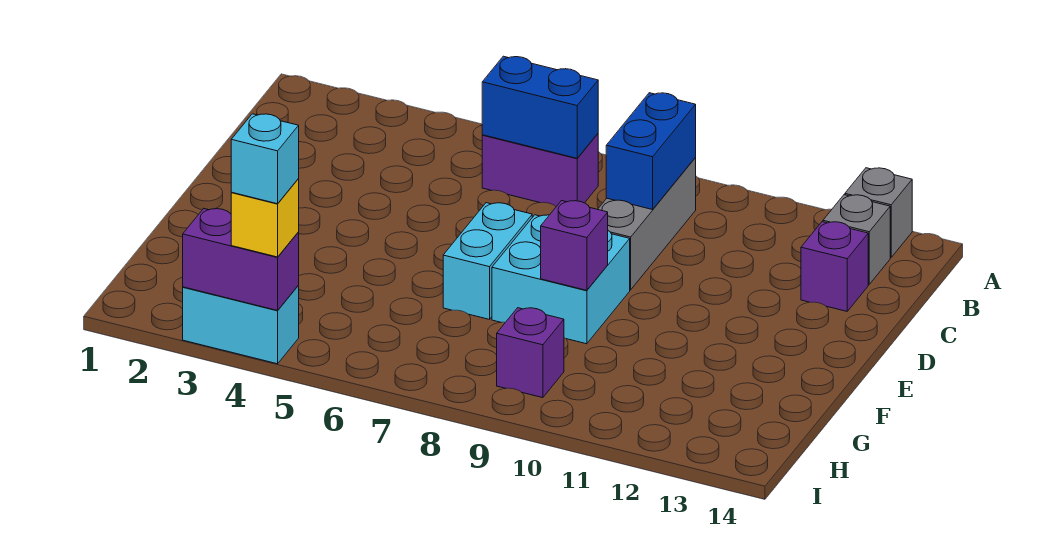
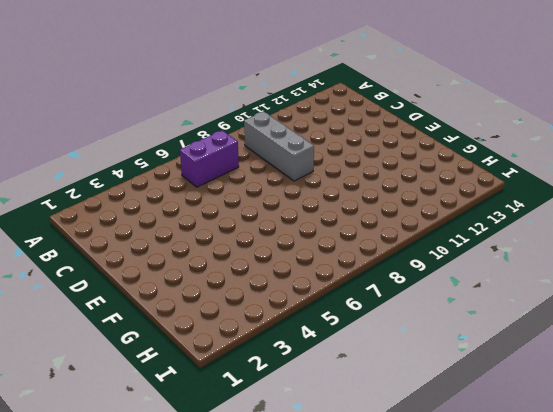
none -> grey brick A13 level 1
none -> grey brick B13 level 1
none -> purple brick C13 level 1

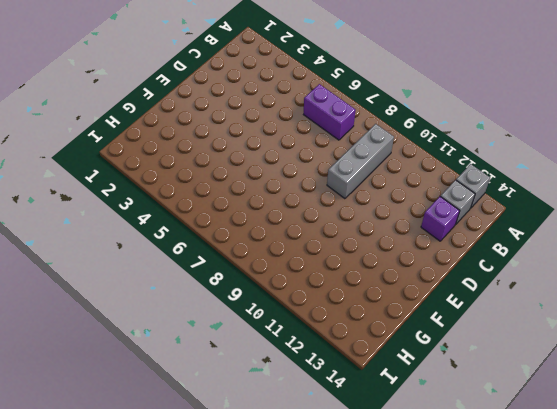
none -> cyan brick E7:F7 level 1
none -> cyan brick E8:F9 level 1
none -> purple brick H9 level 1

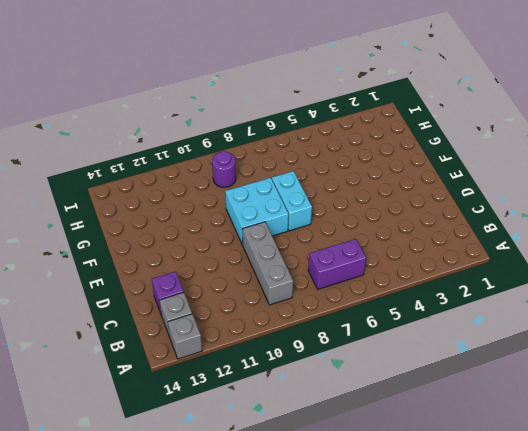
purple round brick H9 level 1 -> purple brick H9 level 1
none -> cyan brick I3:I4 level 1
none -> blue brick B6:B7 level 2
none -> blue brick B9:C9 level 2

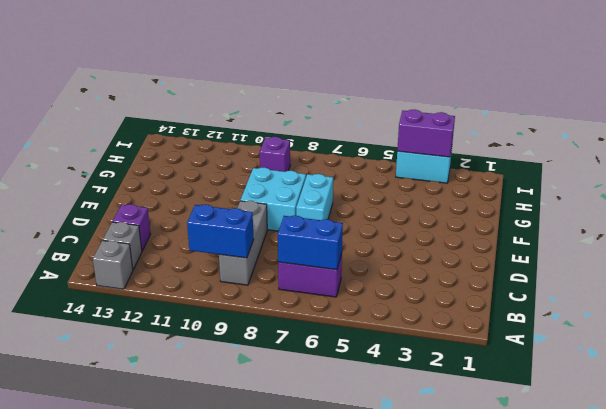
blue brick B9:B10 level 2 -> blue brick B9:C9 level 2
none -> purple brick F9 level 2
none -> yellow brick I4 level 3
none -> cyan brick I4 level 4

